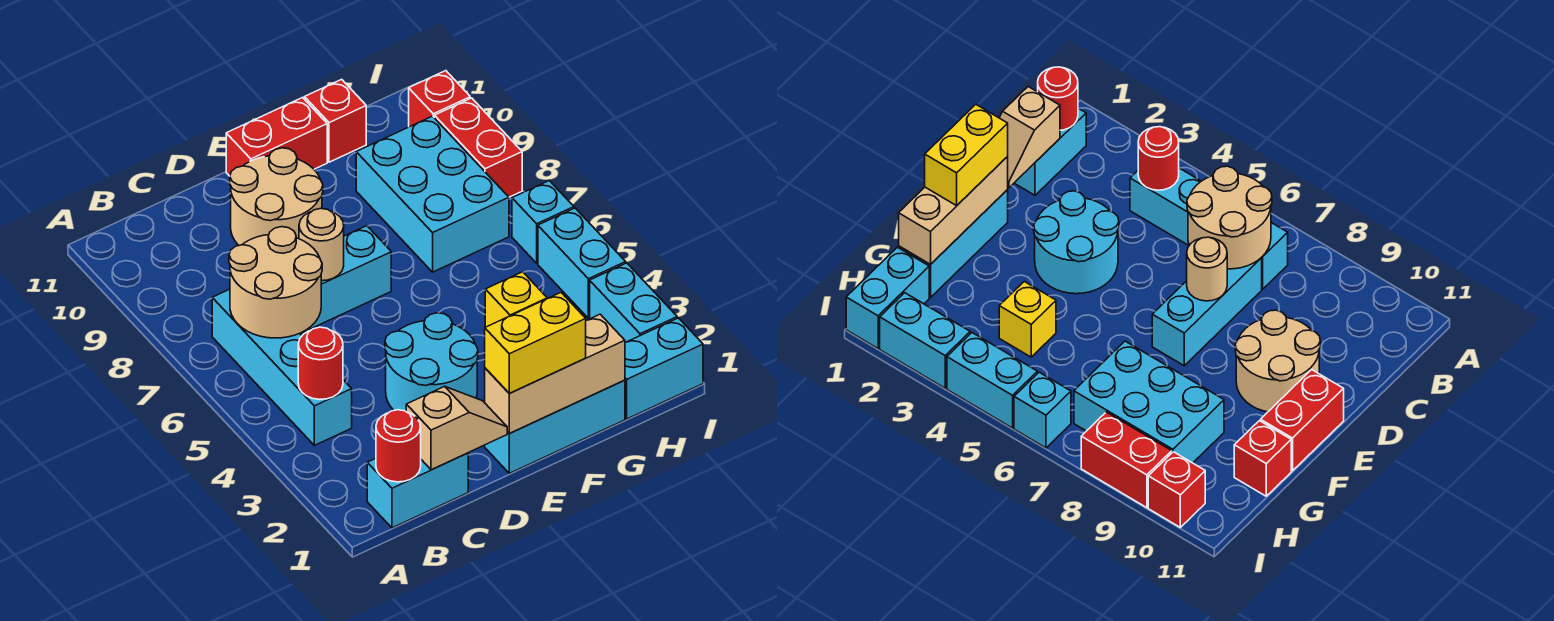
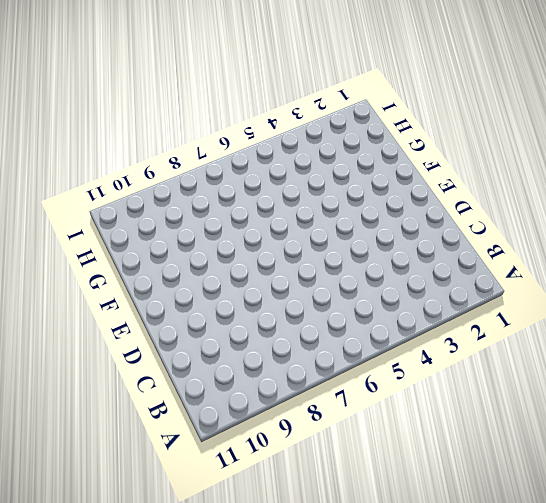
none -> cyan brick B1:C1 level 1
none -> cyan brick B4:B7 level 1
none -> cyan brick C7:E7 level 1

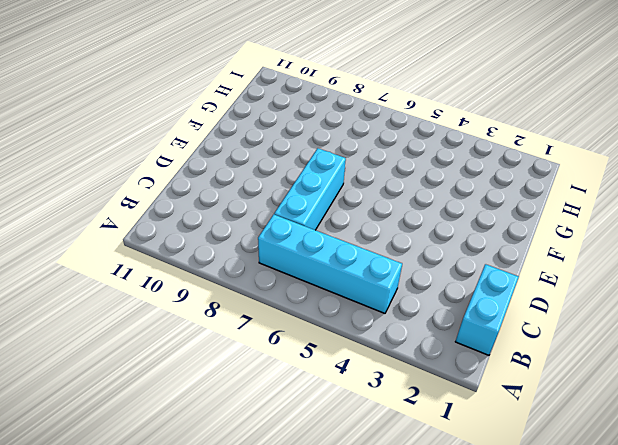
none -> cyan round brick D3:E4 level 1
none -> tan round brick D9:E10 level 1
none -> cyan brick E1:G1 level 1

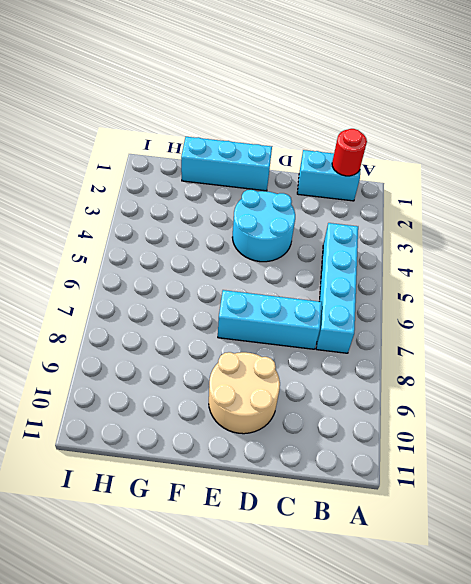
none -> red brick E11:F11 level 1
none -> yellow brick G4 level 1
none -> cyan brick G7:H9 level 1

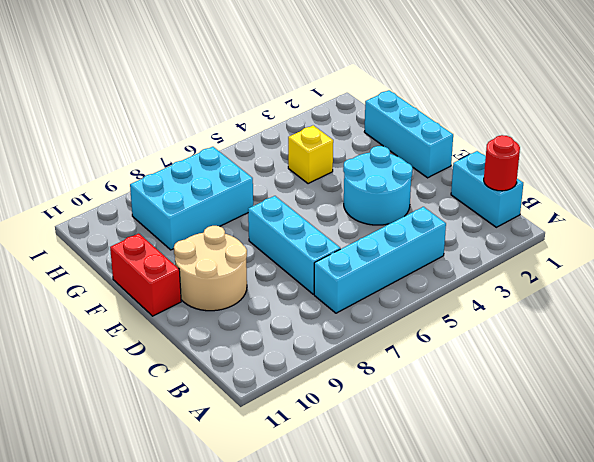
none -> red brick G11 level 1
none -> cyan brick H1:I1 level 1
none -> cyan brick I2:I3 level 1

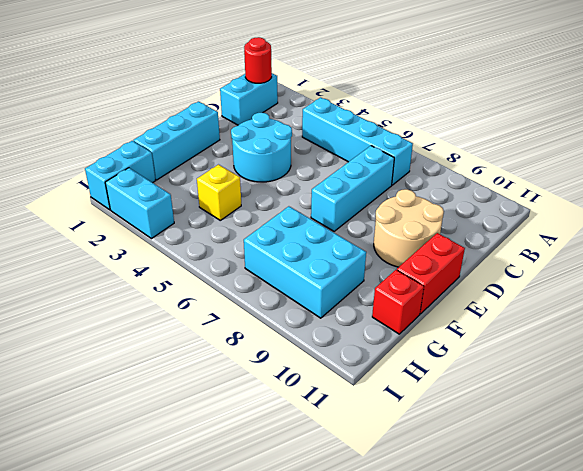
none -> cyan brick I4:I5 level 1
none -> cyan brick I6 level 1
none -> red brick I8:I9 level 1

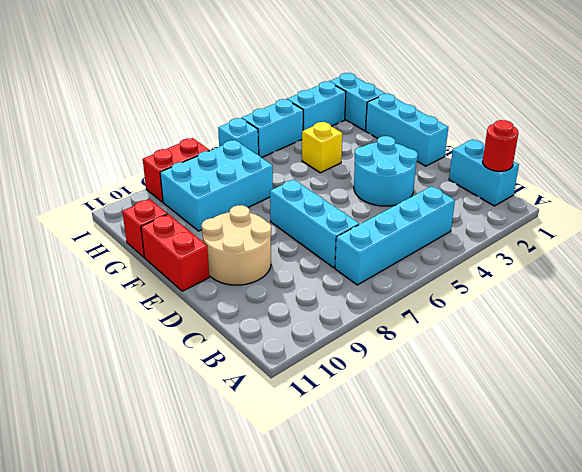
none -> red brick I10 level 1
none -> red round brick B4 level 2
none -> tan round brick B6:C7 level 2

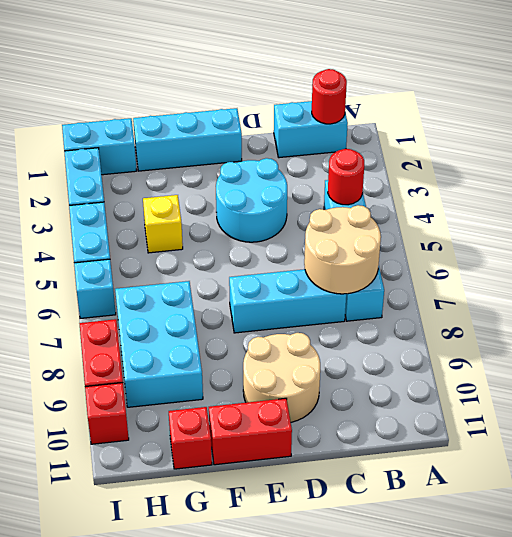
none -> tan slope C1:D1 level 2 top C
none -> tan round brick D7 level 2
none -> tan brick E1:G1 level 2

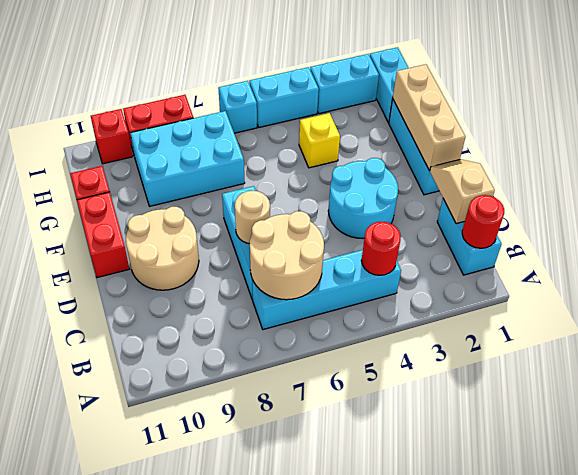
none -> yellow brick E1:F1 level 3

